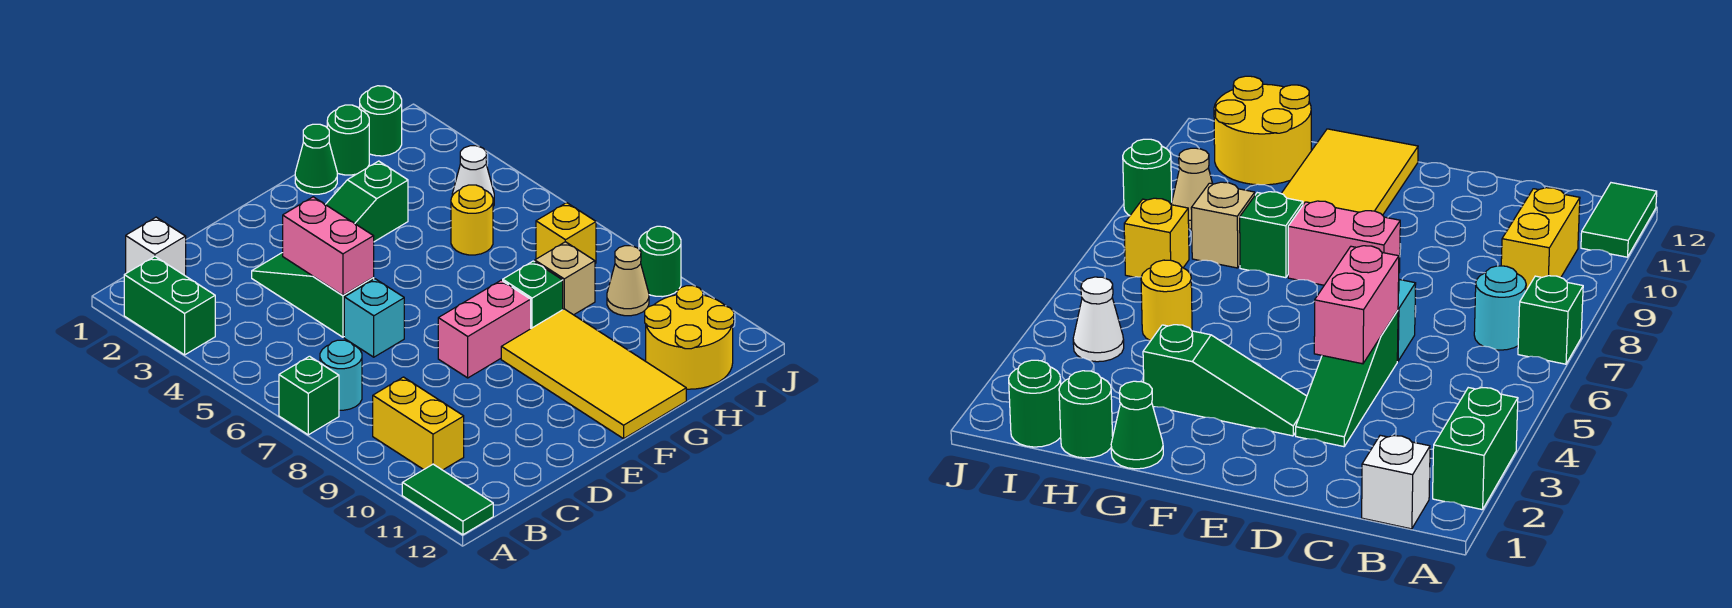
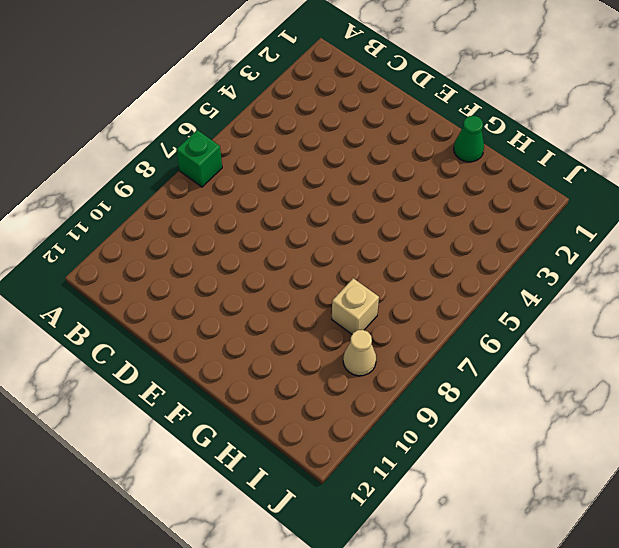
none -> green brick A2:A3 level 1
none -> green tile A11:A12 level 1
none -> white brick B1 level 1

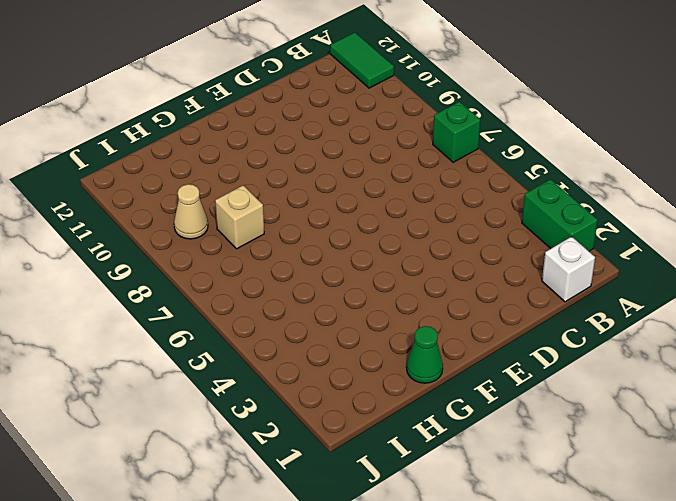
none -> cyan round brick B7 level 1
none -> yellow brick B9:B10 level 1
none -> green slope D3:D5 level 1 top 5

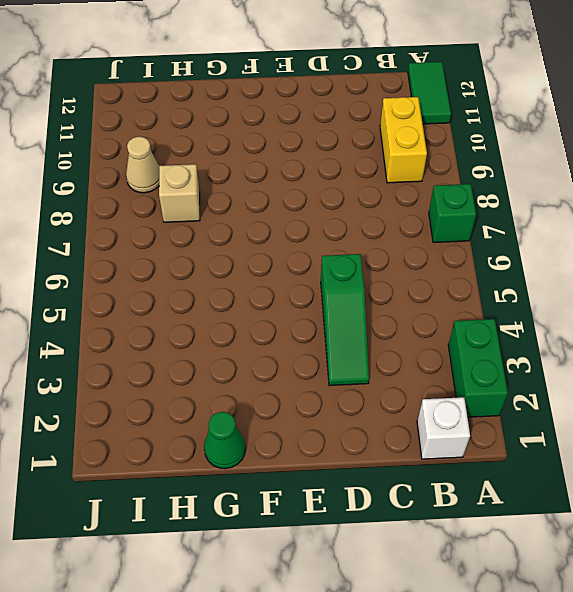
none -> cyan round brick B7 level 1
none -> cyan brick D6 level 1
none -> green slope E3:G3 level 1 top G

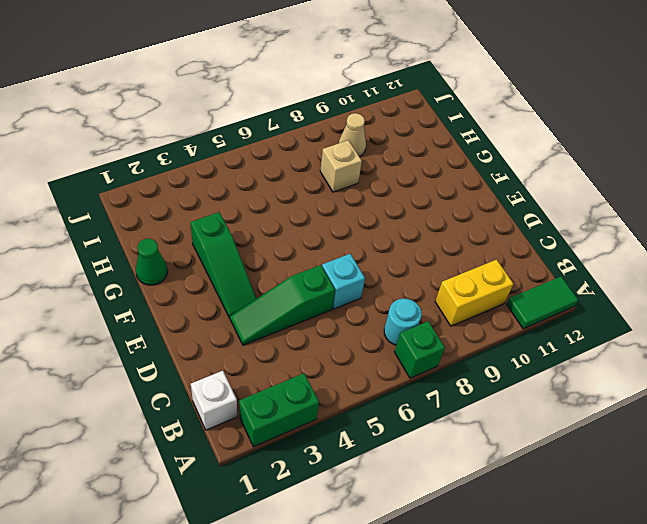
none -> pink brick E8:F8 level 1
none -> yellow tile F9:G12 level 1
none -> green brick G8 level 1

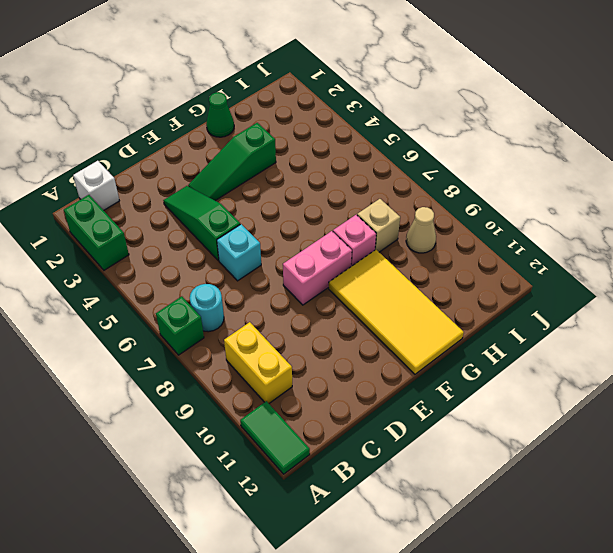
pink brick G8 level 1 -> green brick G8 level 1
none -> green round brick H1 level 1
none -> yellow round brick H5 level 1
none -> yellow round brick H11:I12 level 1

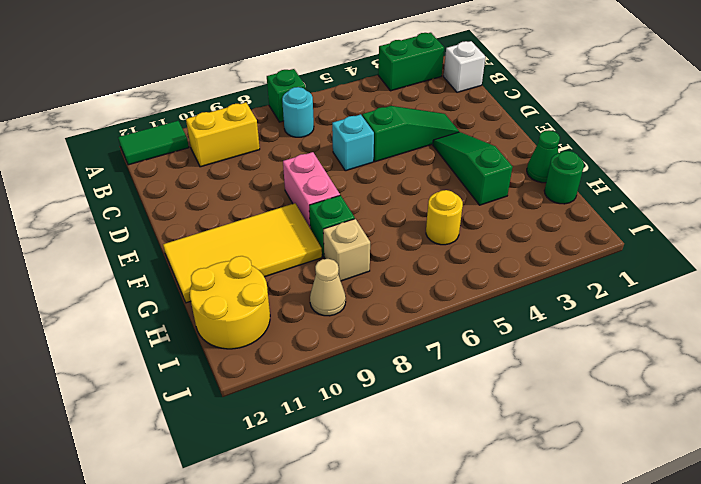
none -> green round brick I1 level 1
none -> white cone I4 level 1
none -> yellow brick I7 level 1

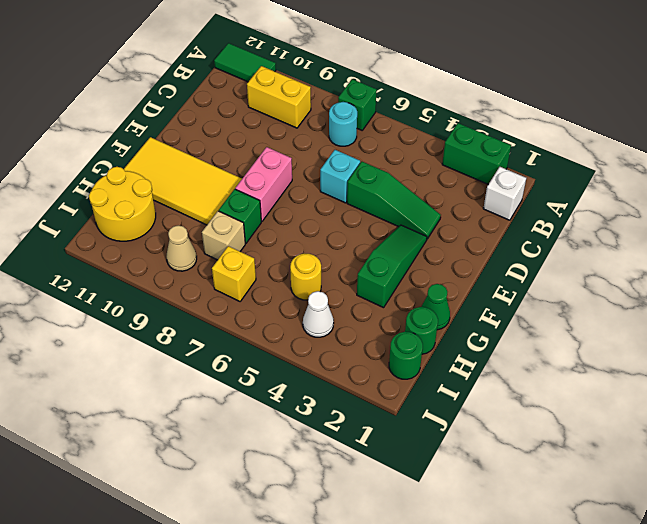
none -> green round brick J9 level 1
none -> pink brick D4:D5 level 2

